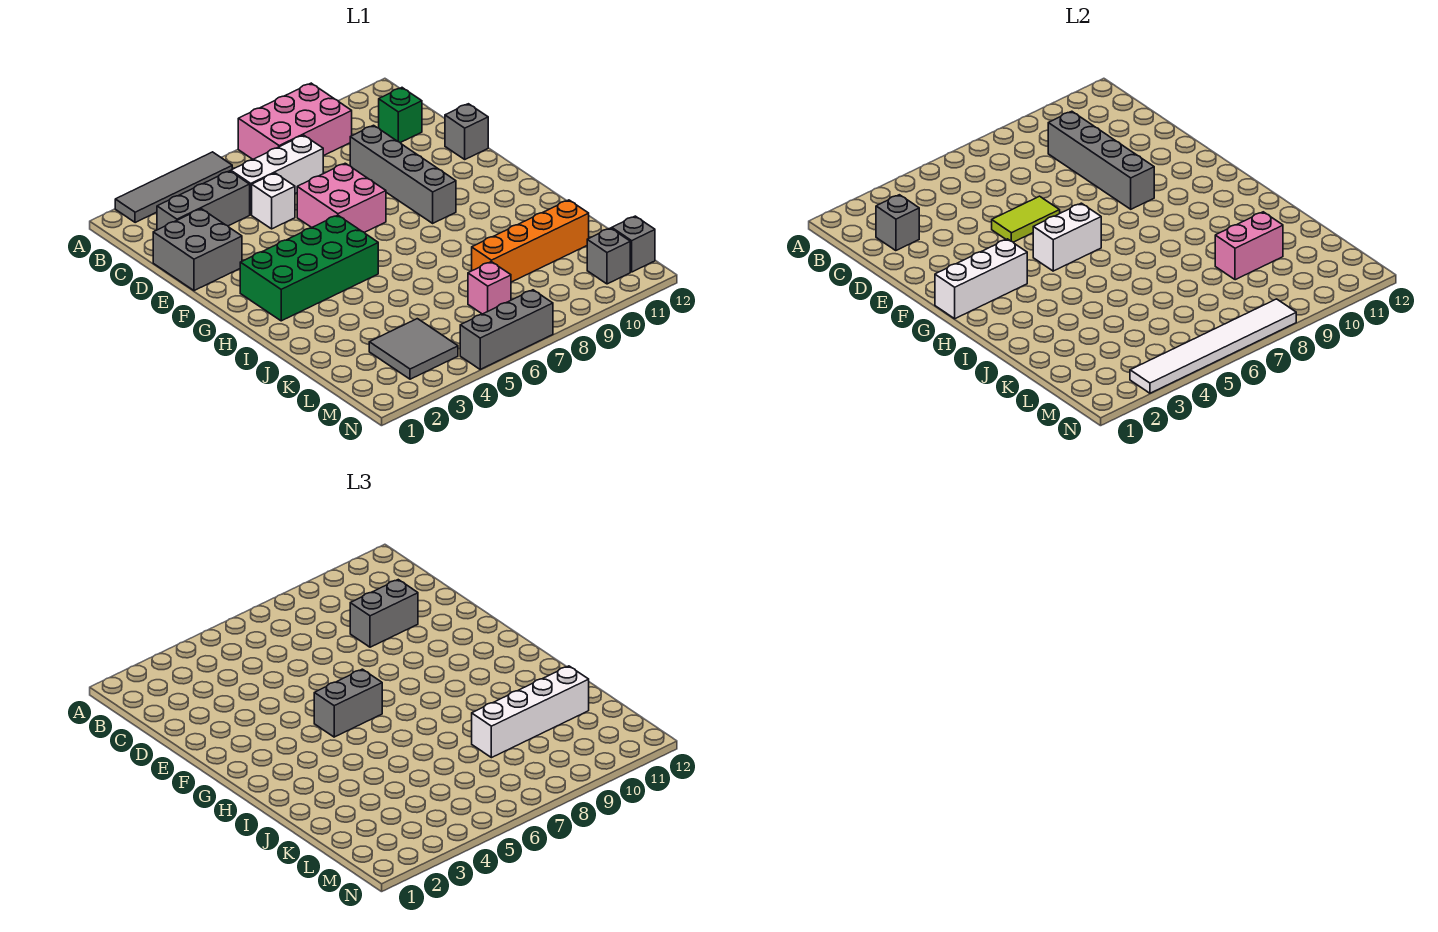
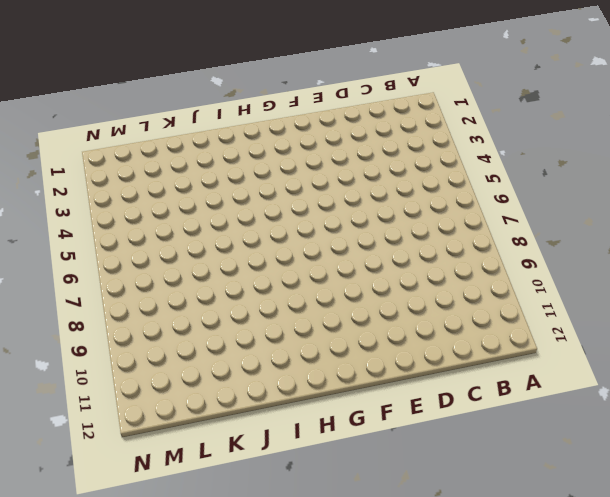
none -> grey tile A2:A5 level 1
none -> pink brick A7:B9 level 1
none -> grey brick C2:C4 level 1

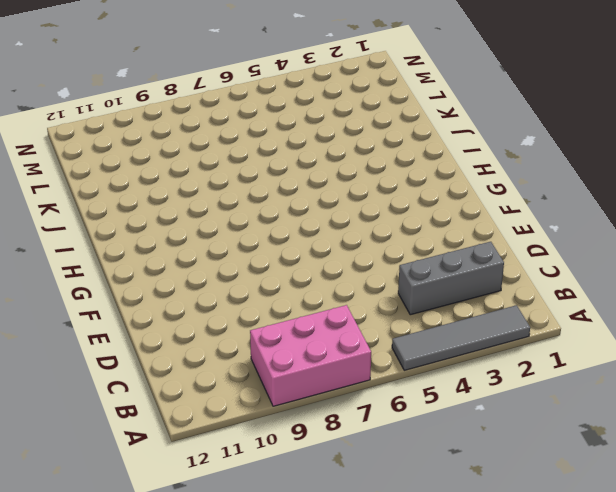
none -> white brick C5:C7 level 1
none -> green brick C11 level 1
none -> grey brick D1:E2 level 1

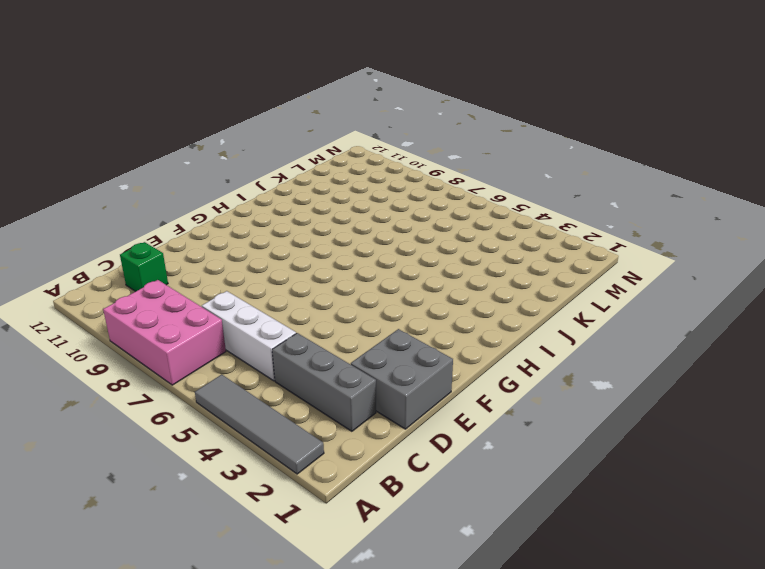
none -> white brick D5 level 1
none -> grey brick D9:G9 level 1
none -> pink brick E6:F7 level 1

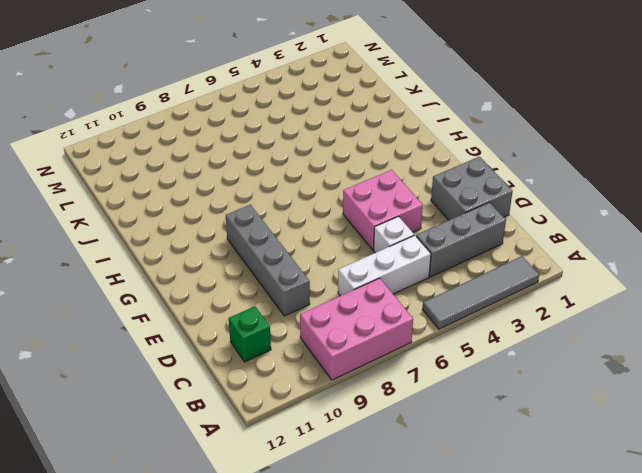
pink brick E4:F5 level 1 -> pink brick E6:F7 level 1
none -> grey brick E12 level 1
none -> green brick G2:H5 level 1
none -> orange brick K8:K11 level 1

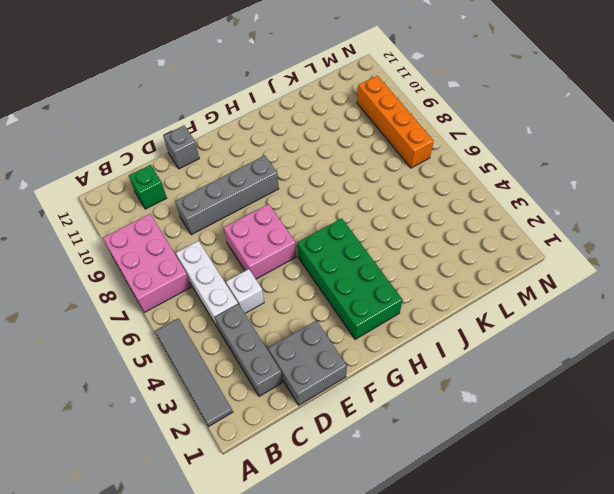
orange brick M7:M10 level 1 -> orange brick K8:K11 level 1
none -> grey tile L3:M4 level 1
none -> pink brick L7 level 1
none -> grey brick M11 level 1

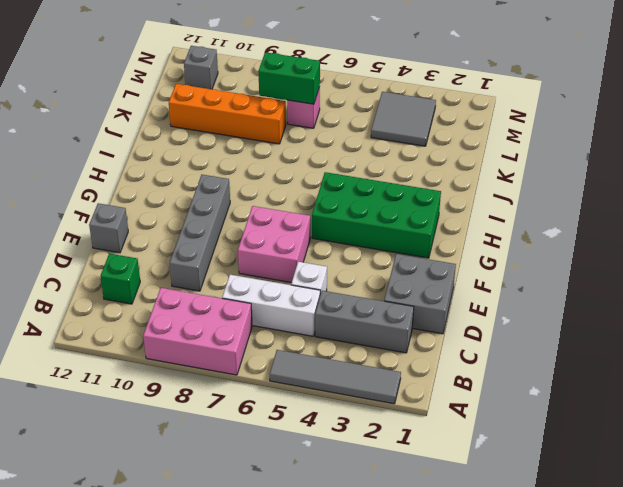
green brick L7:L8 level 2 -> none
none -> grey brick M12 level 1
none -> grey brick N5:N7 level 1
none -> grey brick C2 level 2

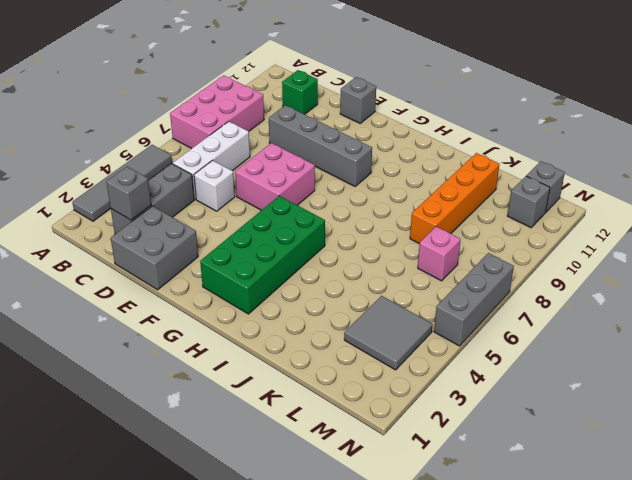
none -> grey brick C9:F9 level 2
none -> lime tile E5:E6 level 2
none -> white brick G1:G3 level 2

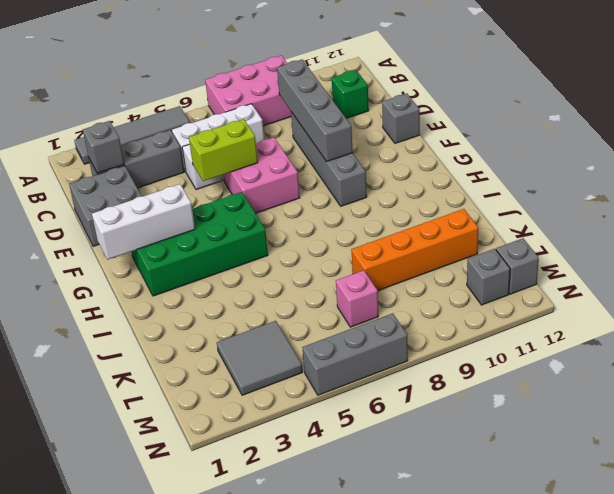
lime brick E5:E6 level 2 -> lime tile E5:E6 level 2
none -> white brick G5:G6 level 2
none -> pink brick K9:K10 level 2
none -> white tile N3:N8 level 2

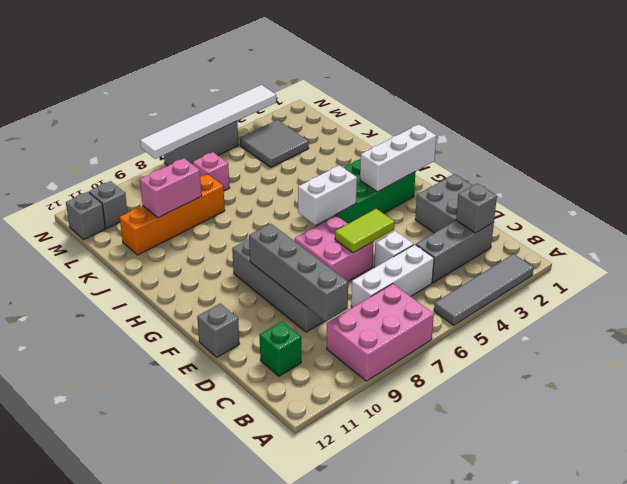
none -> grey brick D9:D10 level 3
none -> grey brick G5:G6 level 3
none -> white brick K8:K11 level 3

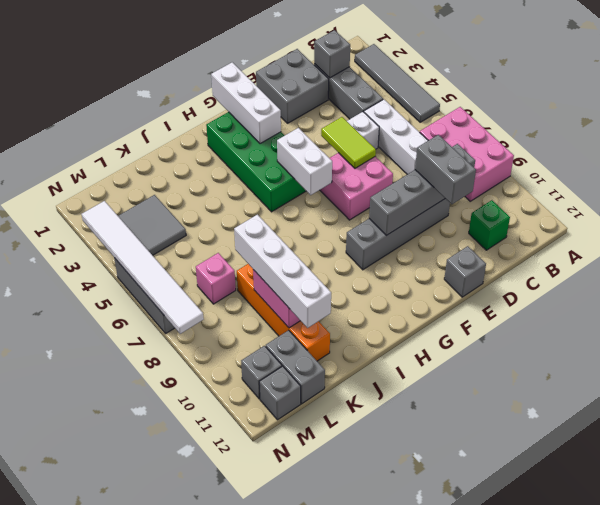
grey brick L11:L12 level 1 -> grey brick G5:G6 level 3

